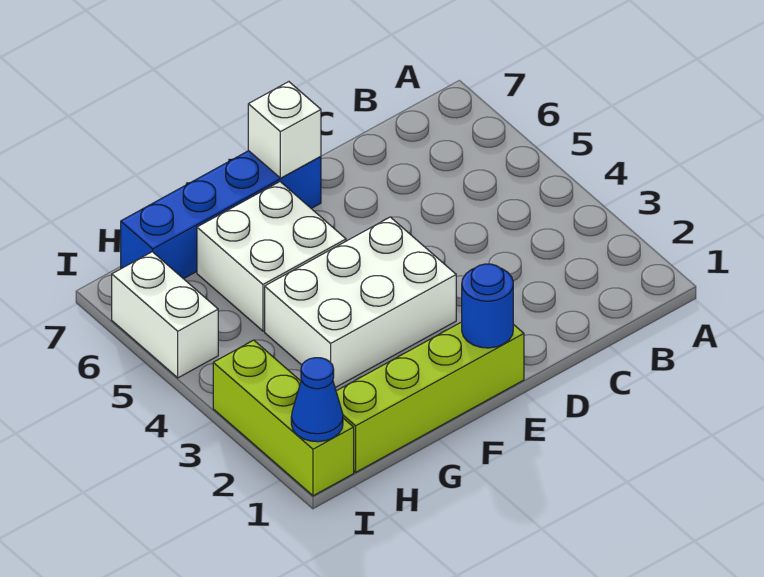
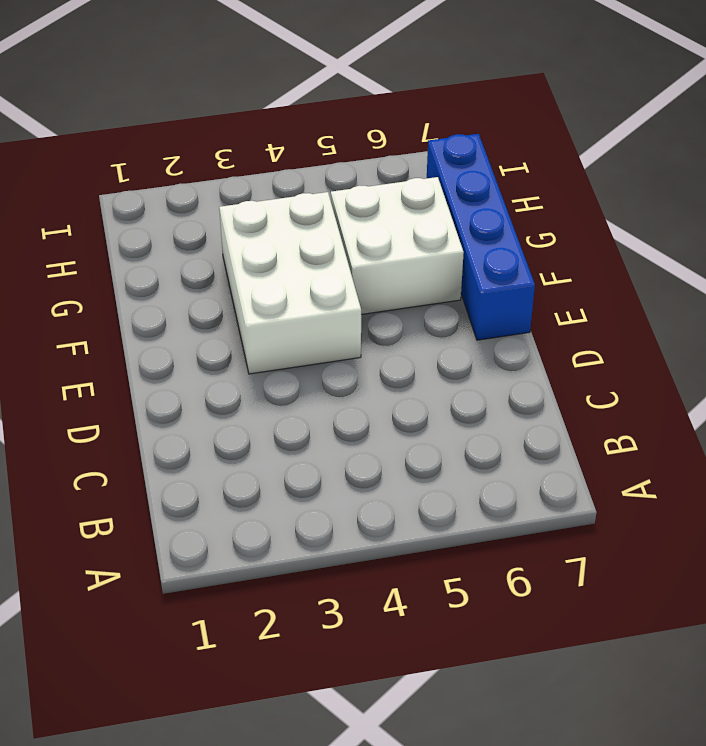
none -> lime brick E1:H1 level 1
none -> lime brick I1:I3 level 1

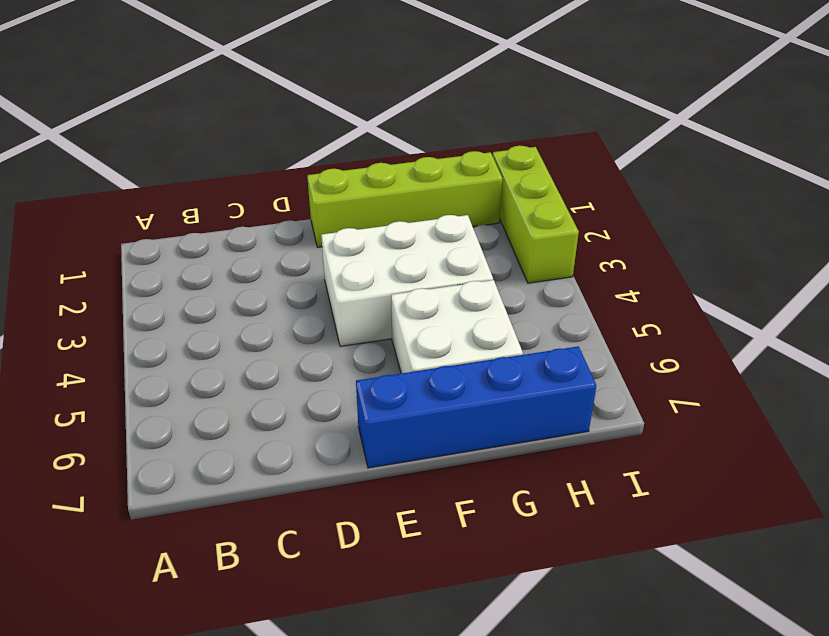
none -> white brick I5:I6 level 1
none -> blue round brick E1 level 2

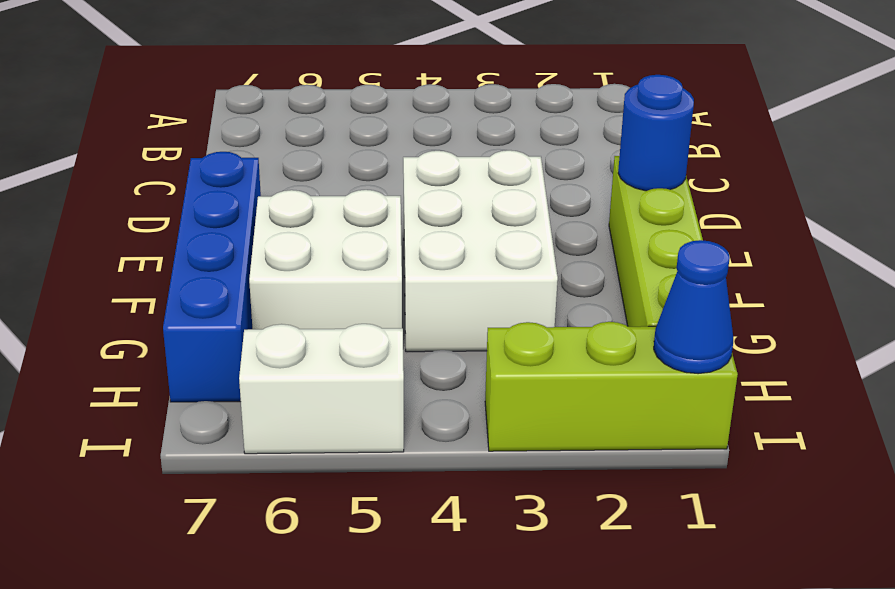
none -> white brick E7 level 2

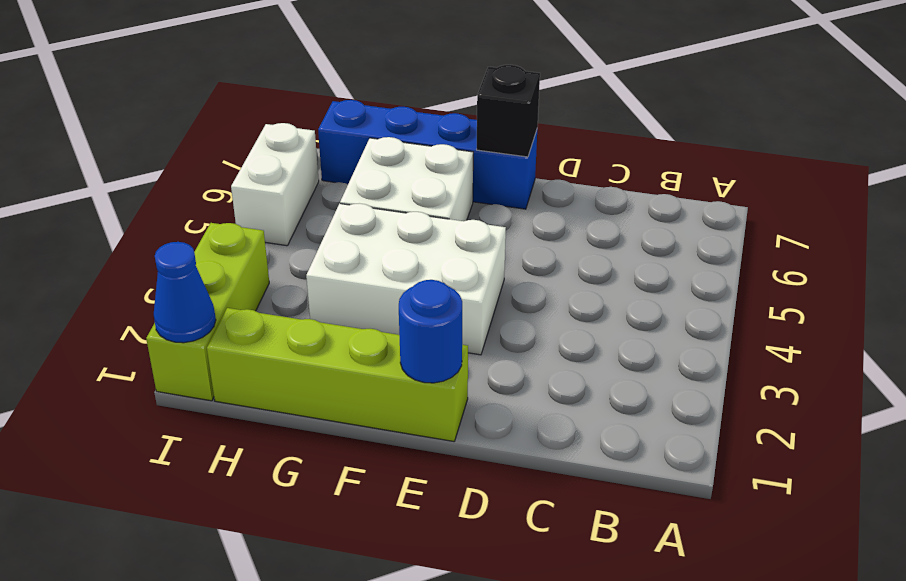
black brick E7 level 2 -> white brick E7 level 2

